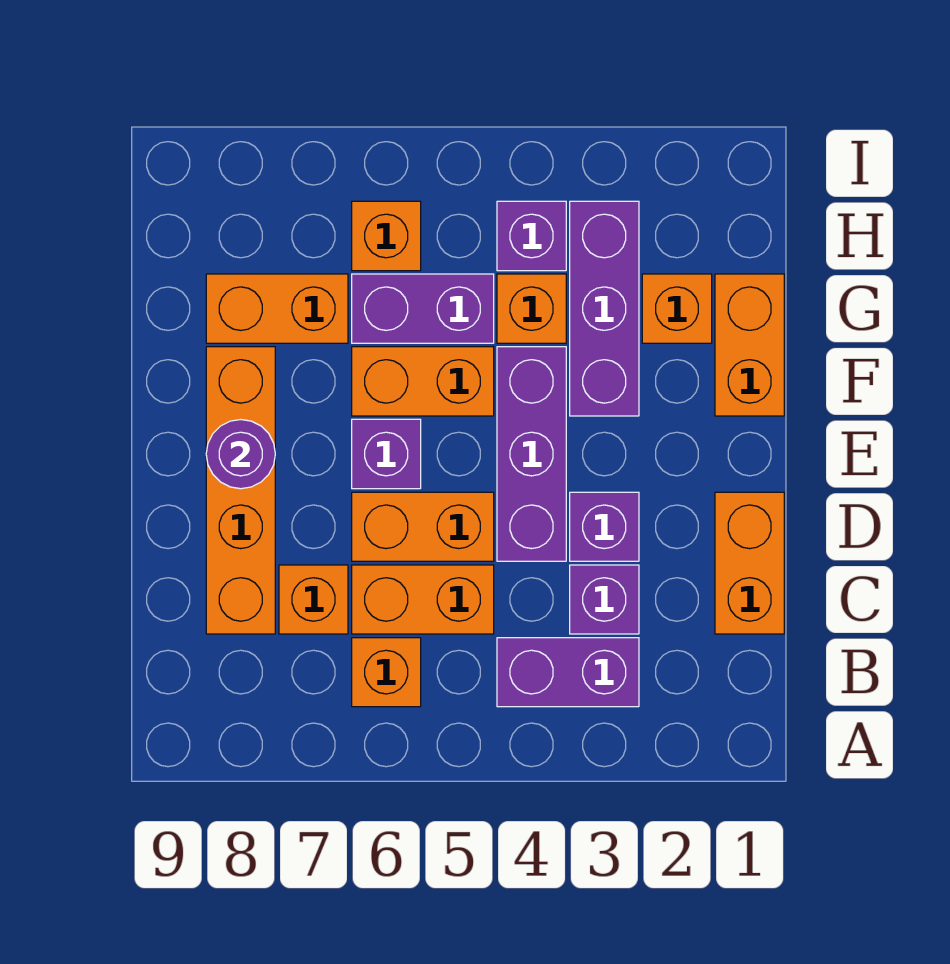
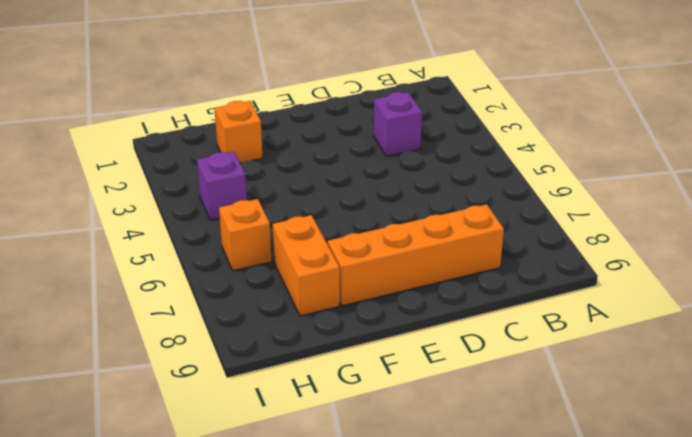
none -> purple brick B3:B4 level 1
none -> orange brick B6 level 1
none -> orange brick C1:D1 level 1

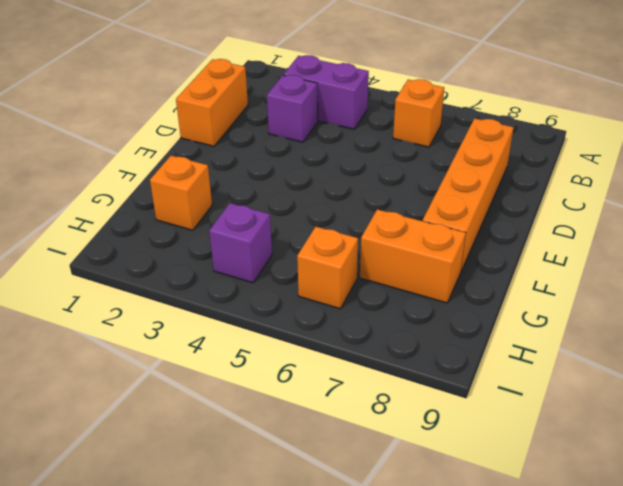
none -> orange brick C5:C6 level 1
none -> orange brick C7 level 1
none -> purple brick D3 level 1

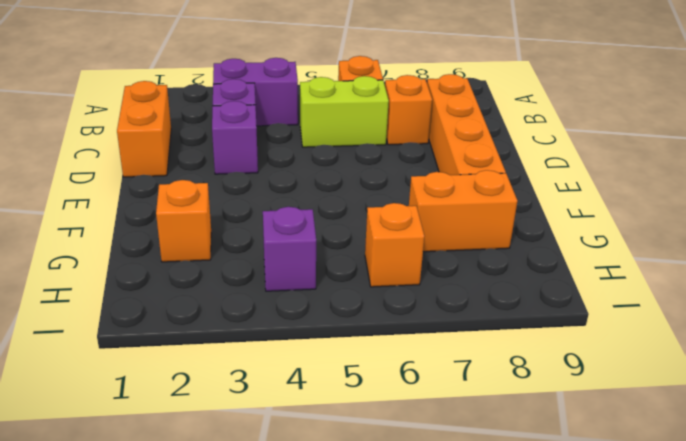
lime brick C5:C6 level 1 -> orange brick C5:C6 level 1
none -> purple brick D4:F4 level 1
none -> orange brick D5:D6 level 1
none -> purple brick E6 level 1

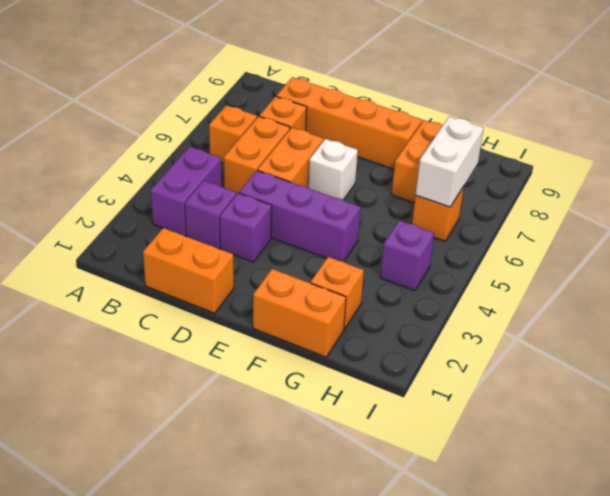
white brick E6 level 1 -> purple brick E6 level 1
white brick H6:H7 level 2 -> none
none -> purple brick F3:H3 level 1
none -> orange brick F5:F6 level 1
none -> orange brick G4 level 1

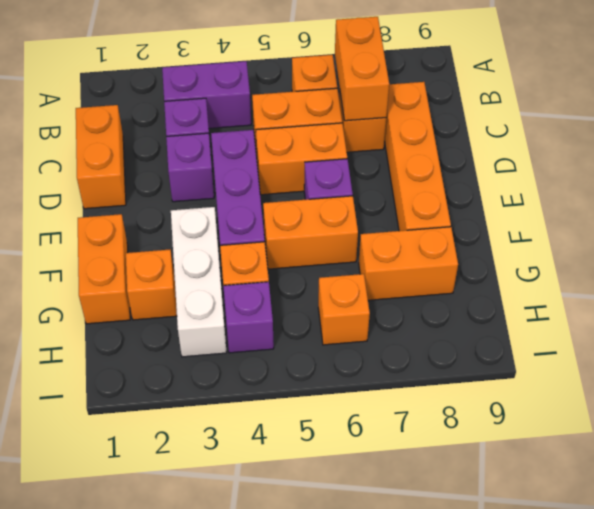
orange brick B7:C7 level 2 -> none
white brick F3:H3 level 1 -> purple brick F3:H3 level 1
none -> purple brick G5:G6 level 1
none -> purple round brick E8 level 2

